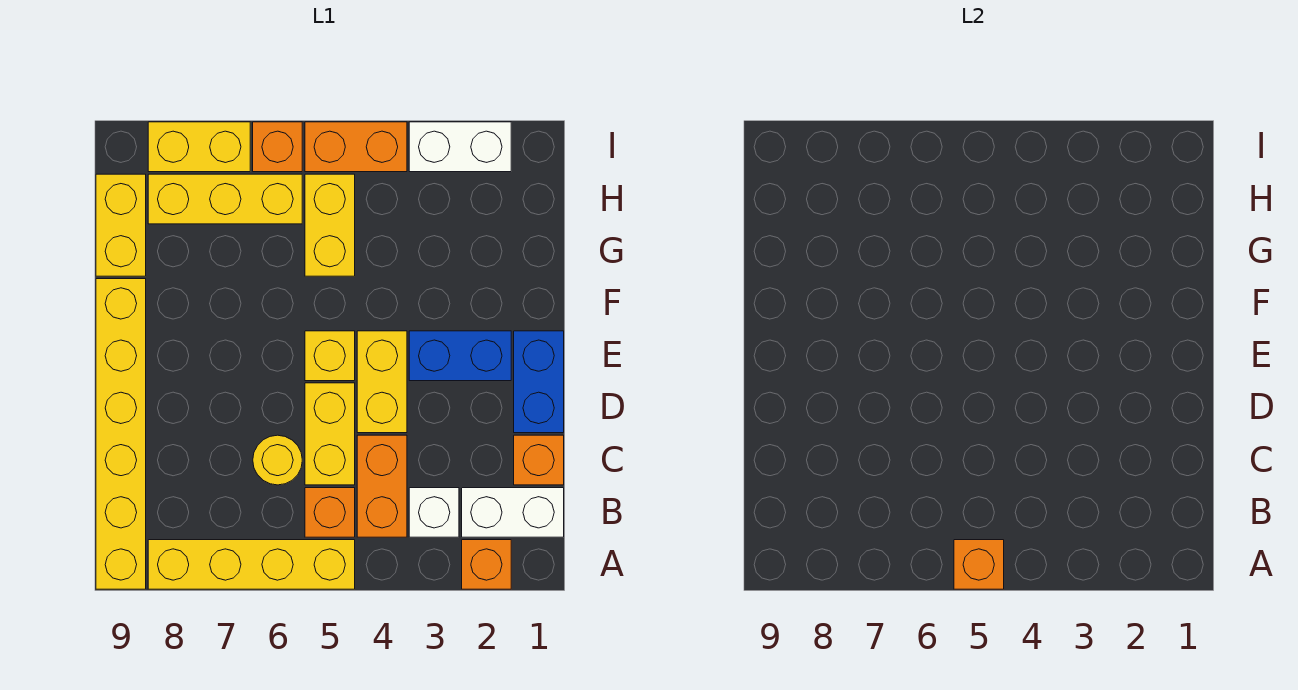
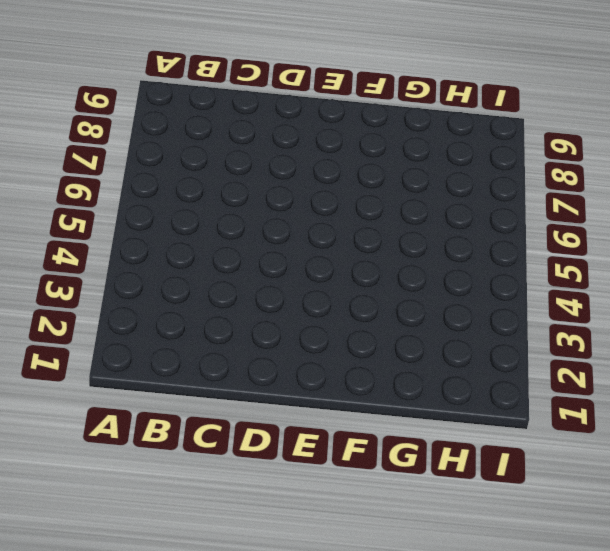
none -> orange brick A2 level 1
none -> yellow brick A5:A8 level 1
none -> yellow brick A9:F9 level 1

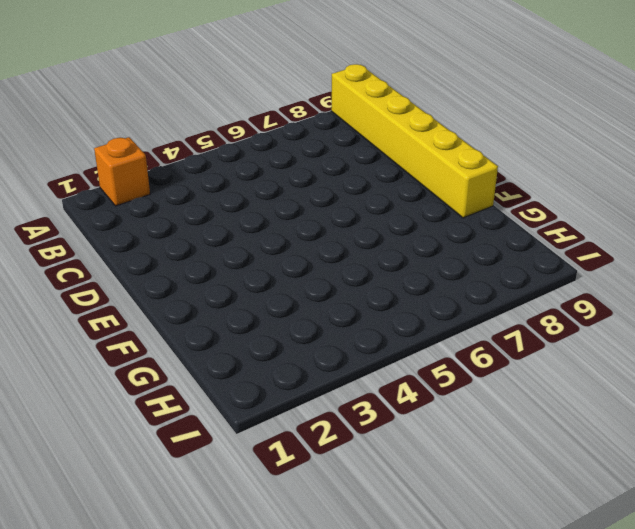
none -> yellow brick A5:A8 level 1
none -> white brick B1:B2 level 1
none -> white brick B3 level 1

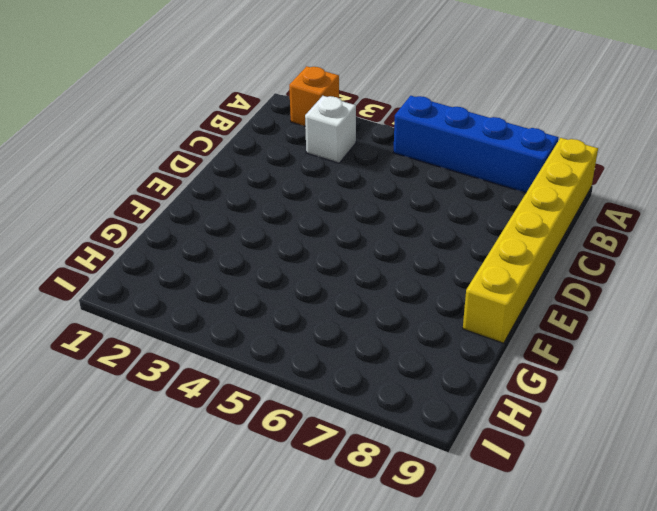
blue brick A5:A8 level 1 -> yellow brick A5:A8 level 1
none -> white brick B1:B2 level 1
none -> orange brick B4:C4 level 1
none -> orange brick B5 level 1

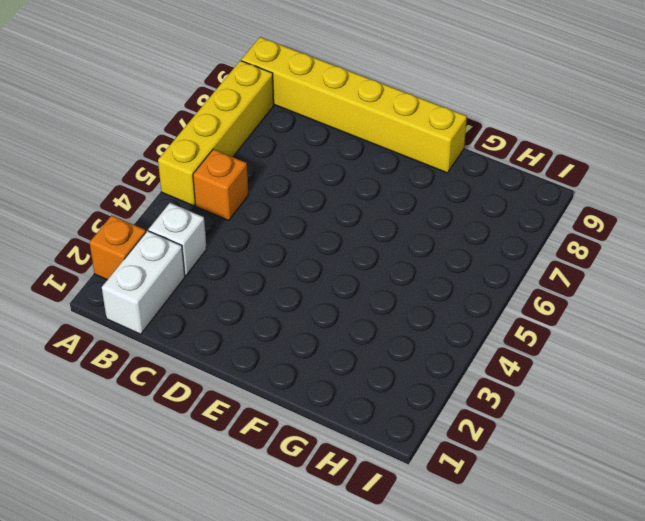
none -> orange brick B4:C4 level 1
none -> orange brick C1 level 1
none -> yellow brick C5:D5 level 1

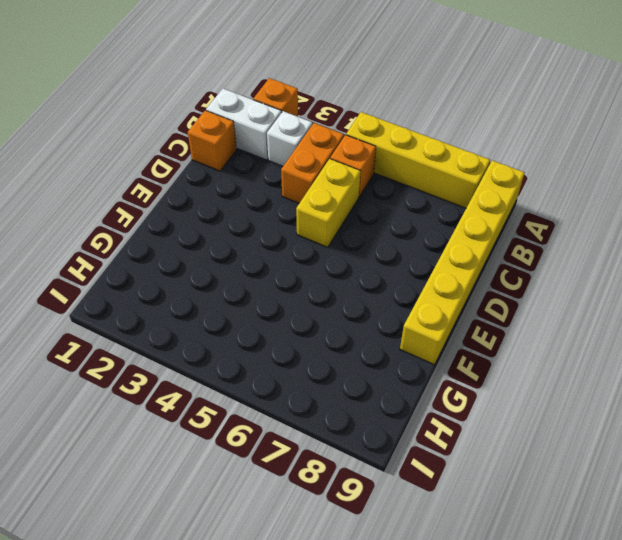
none -> yellow round brick C6 level 1
none -> blue brick D1:E1 level 1
none -> yellow brick D4:E4 level 1

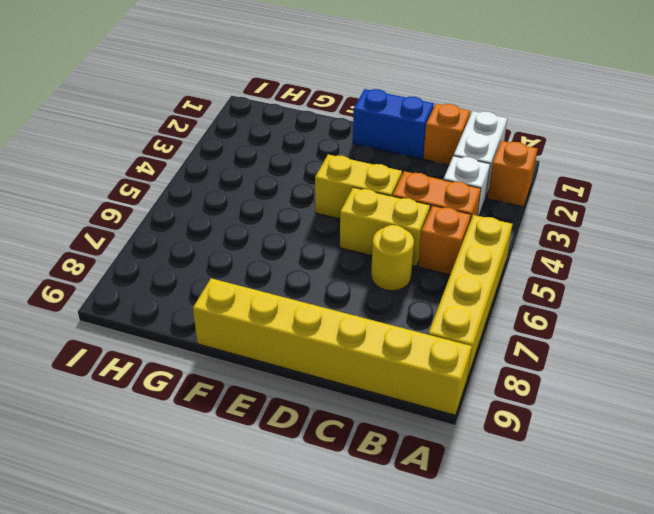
none -> blue brick E2:E3 level 1
none -> yellow brick E5 level 1
none -> yellow brick G5:H5 level 1

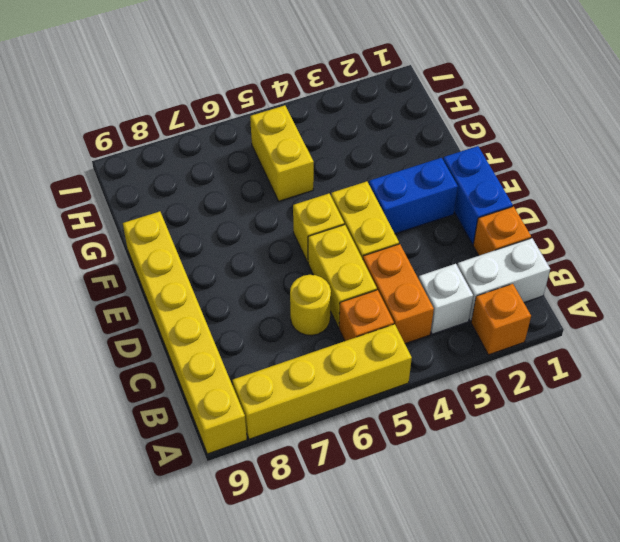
none -> yellow brick G9:H9 level 1
none -> yellow brick H6:H8 level 1
none -> white brick I2:I3 level 1

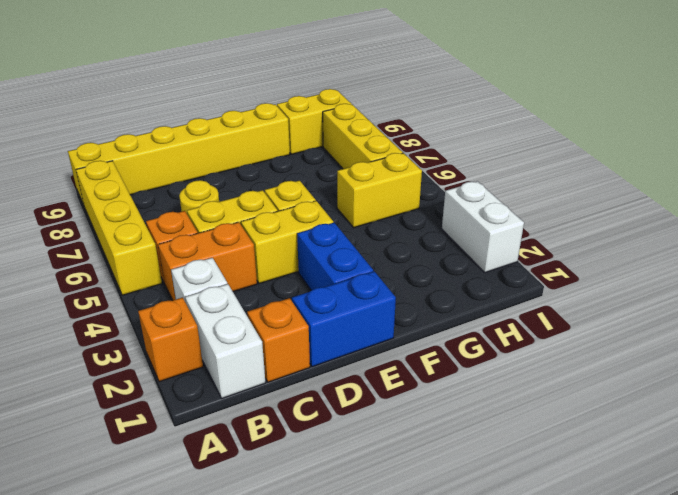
none -> orange brick I4:I5 level 1
none -> orange brick I6 level 1
none -> yellow brick I7:I8 level 1

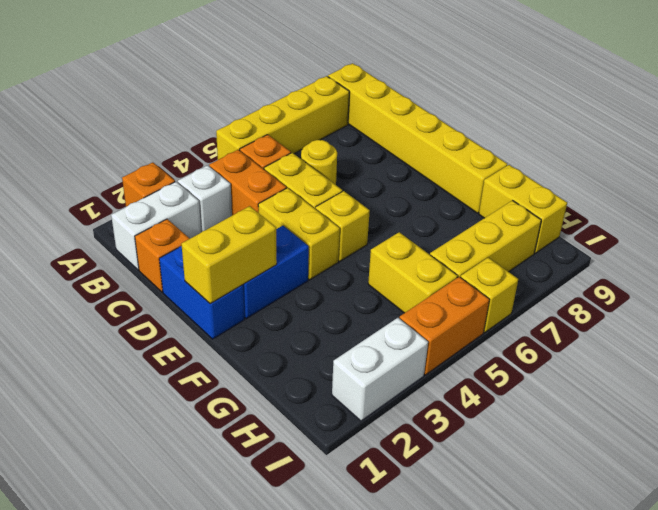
yellow brick E1:E2 level 2 -> yellow brick I7:I8 level 1
yellow brick I6 level 1 -> orange brick I6 level 1
none -> orange brick A5 level 2

